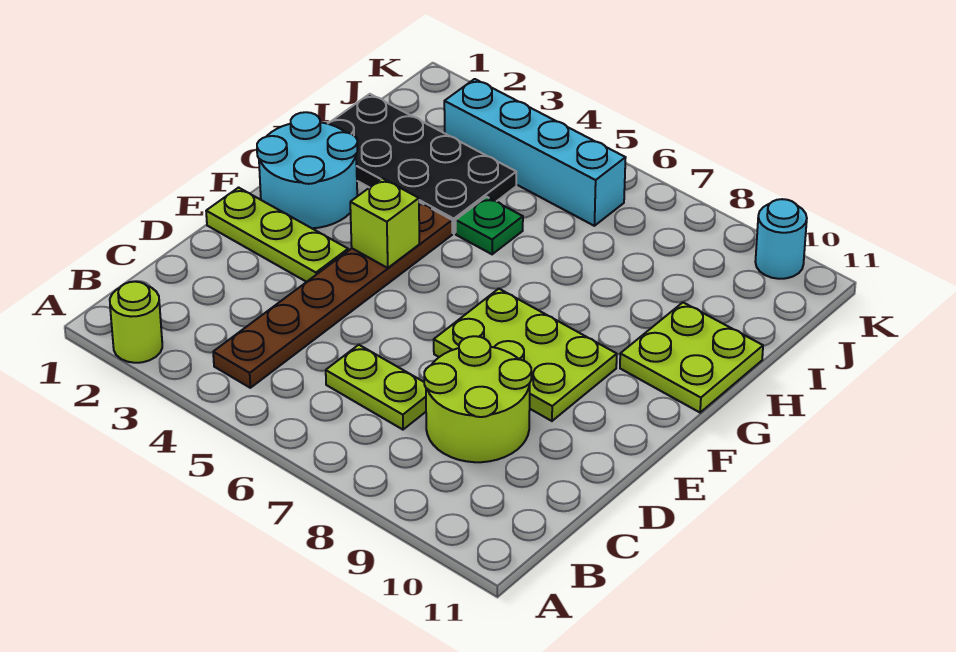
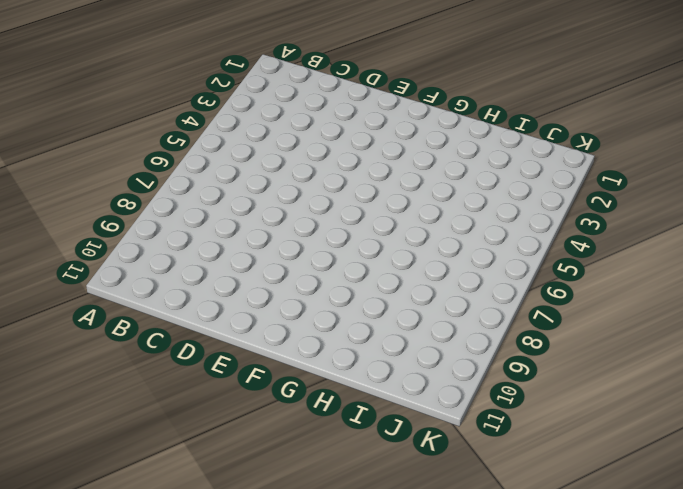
none -> lime round brick A2 level 1
none -> brown plate B4:G4 level 1
none -> lime plate C6:C7 level 1

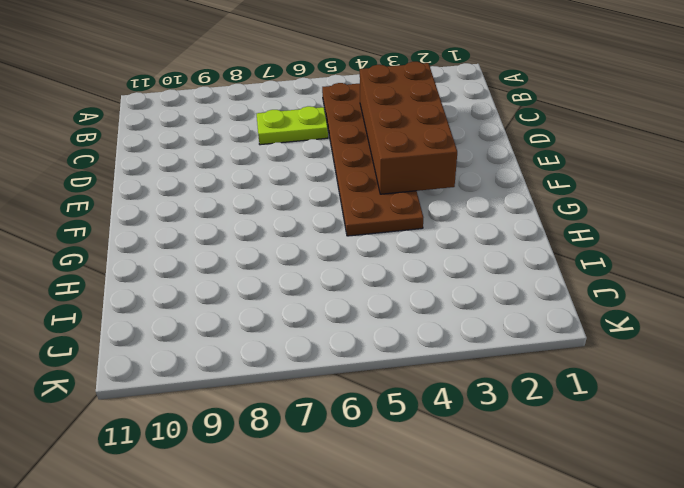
brown plate B4:G5 level 1 -> brown plate B4:G4 level 1
brown brick C3:F4 level 2 -> lime brick F4 level 2
none -> lime round brick A2 level 1
none -> lime round brick C8:D9 level 1
none -> lime plate E1:E3 level 1

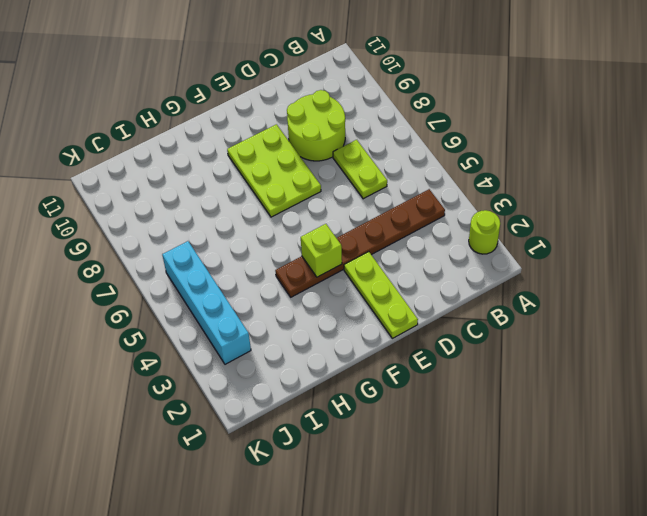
none -> cyan round brick F1:G2 level 1
none -> lime plate G10:H11 level 1
none -> black plate H1:I4 level 1

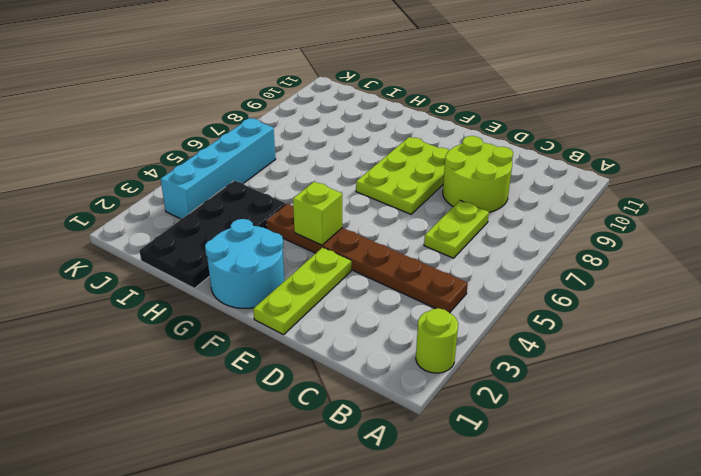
none -> lime plate G10:H11 level 1
none -> green plate H5 level 1
none -> cyan round brick K10 level 1

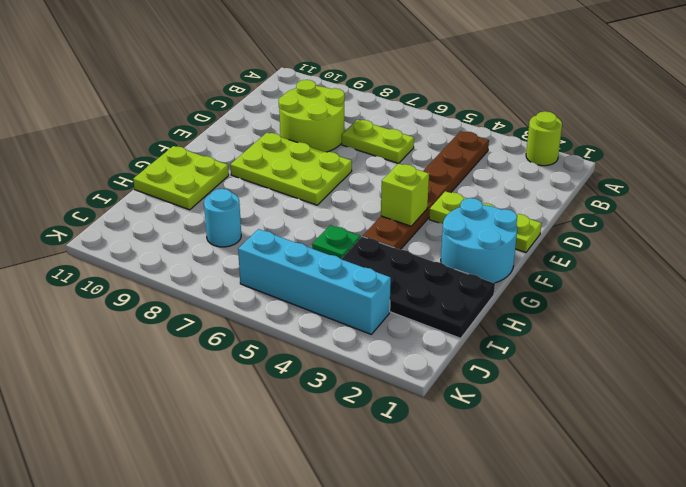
cyan round brick I8 level 1 -> cyan round brick K10 level 1

